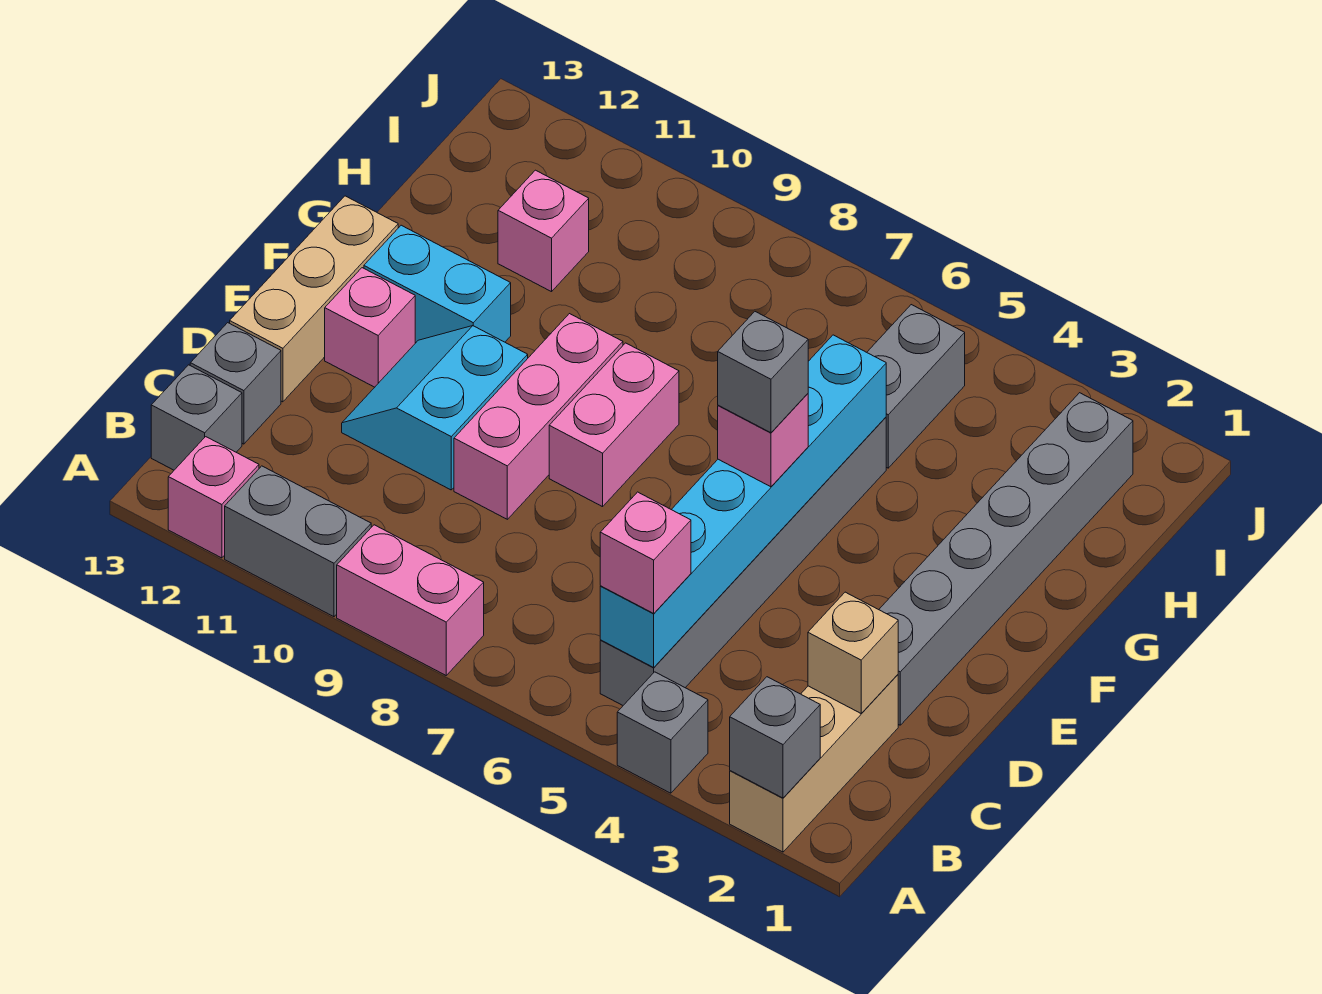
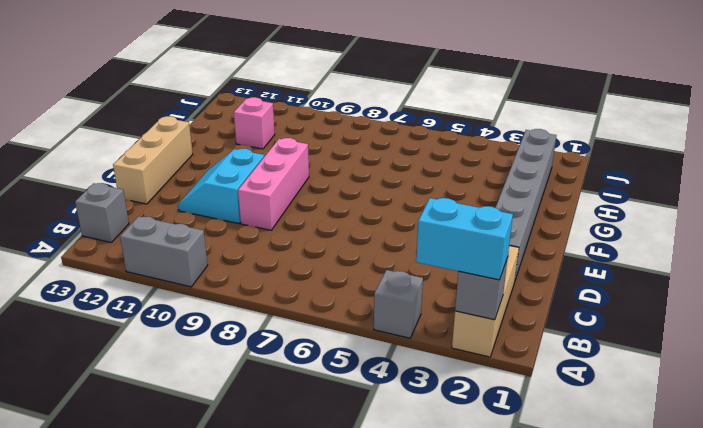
cyan brick A2:A3 level 3 -> cyan brick F11:F12 level 1
none -> pink brick A8:A9 level 1
none -> pink brick A12 level 1
none -> grey brick B5:G5 level 1

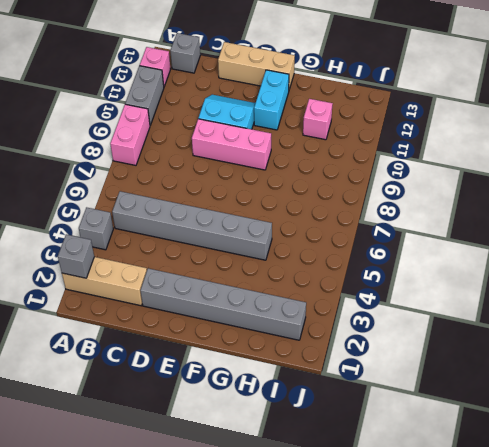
none -> grey brick C13 level 1
none -> pink brick E8:F8 level 1
none -> pink brick E12 level 1

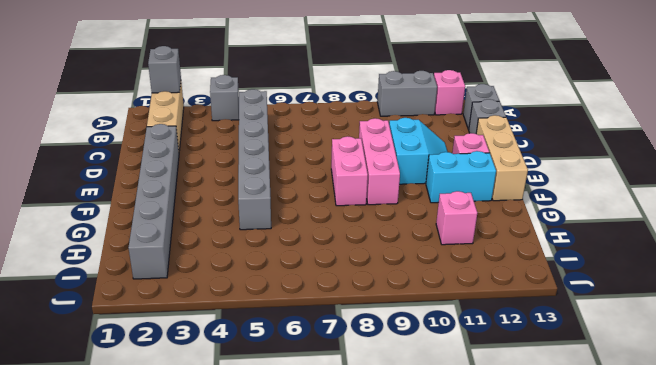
none -> pink brick A8:A9 level 1
none -> grey brick H5:I5 level 1
none -> cyan brick B5:G5 level 2

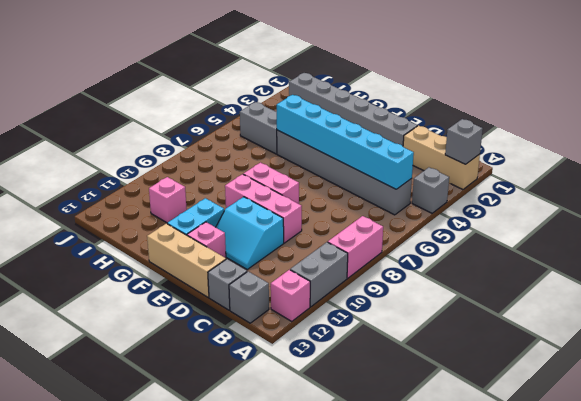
none -> tan brick C2 level 2
none -> pink brick B5 level 3
none -> pink brick E5 level 3

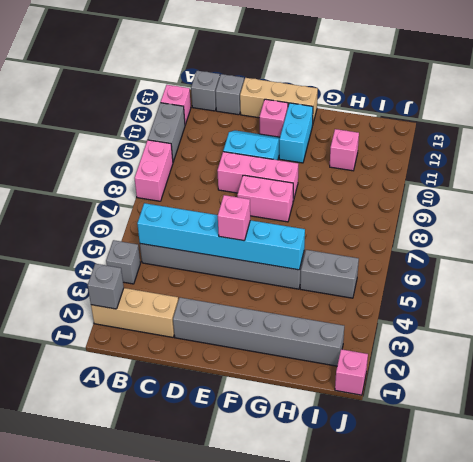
pink brick J1 level 1 -> pink brick B5 level 3
none -> tan brick C2 level 2
none -> grey brick E5 level 4

